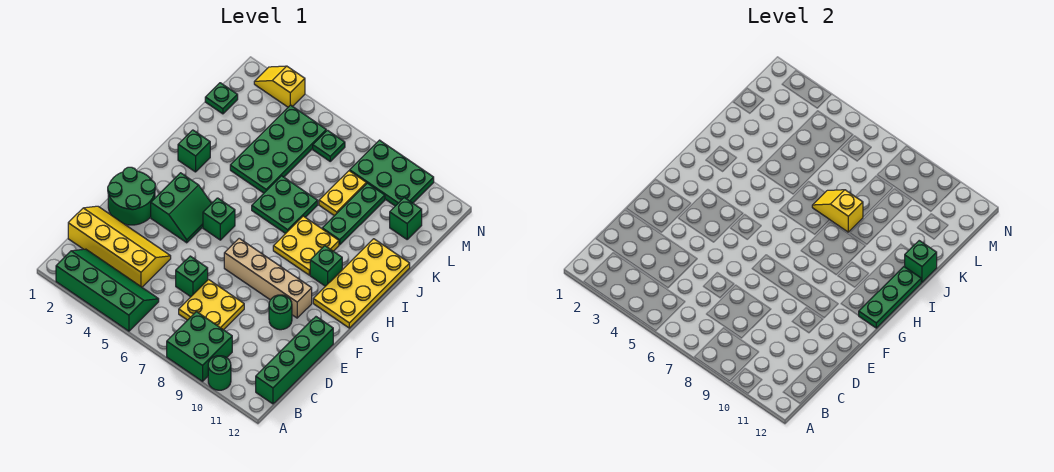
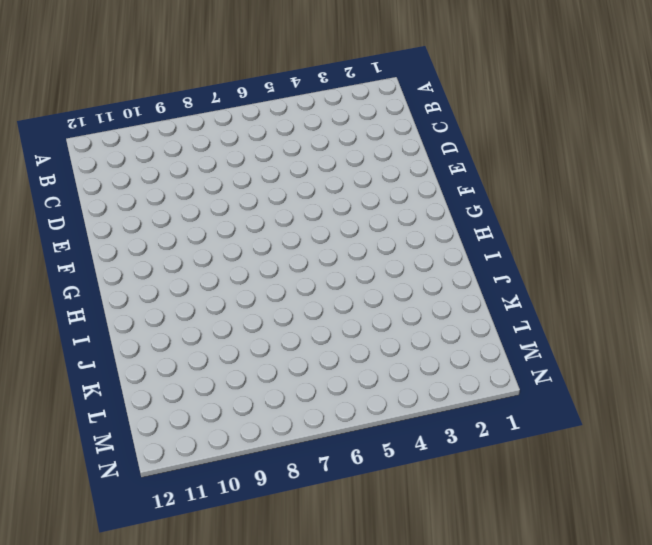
none -> green slope A2:B5 level 1 top A
none -> green brick A8:B9 level 1
none -> green round brick A10 level 1

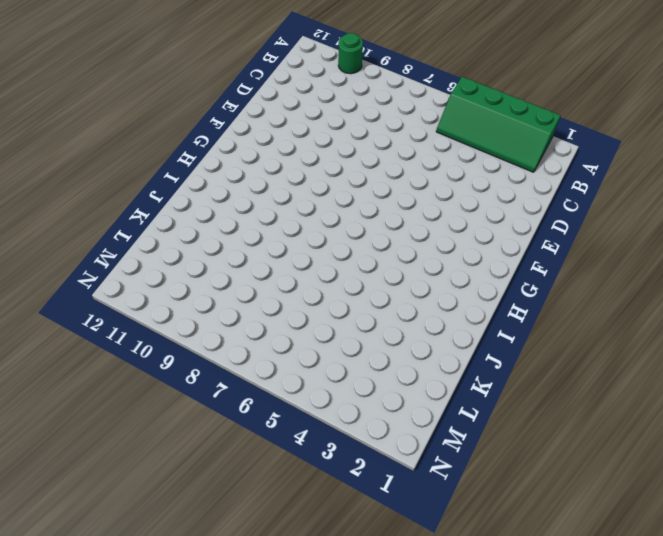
none -> green brick A8:B9 level 1
none -> green brick B12:E12 level 1
none -> yellow slope C1:D4 level 1 top C

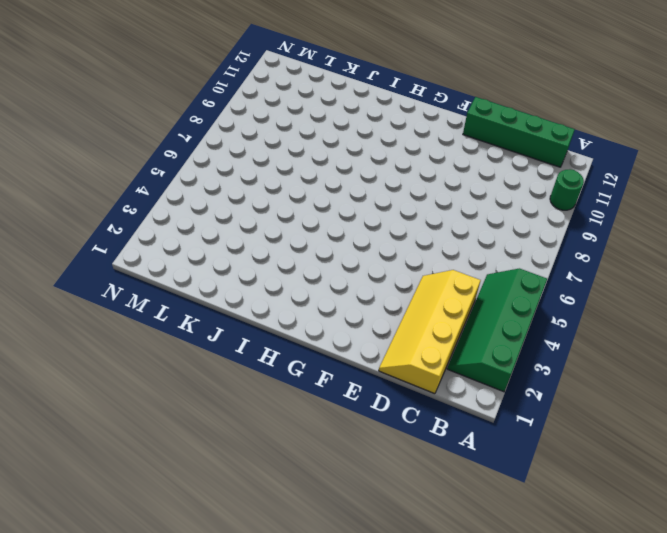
none -> green brick A8:B9 level 1
none -> yellow plate C7:D8 level 1
none -> green brick D6 level 1

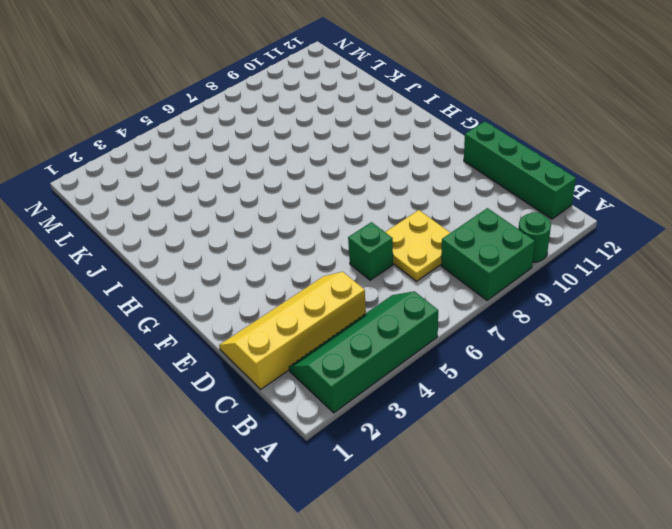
none -> green round brick E1:F2 level 1
none -> green round brick E10 level 1
none -> green slope F3:G4 level 1 top 3

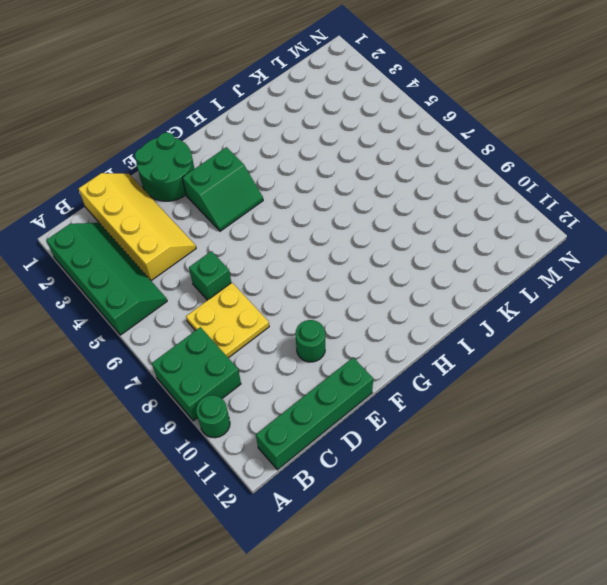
none -> tan brick F7:F10 level 1
none -> green brick G5 level 1
none -> yellow plate G11:J12 level 1

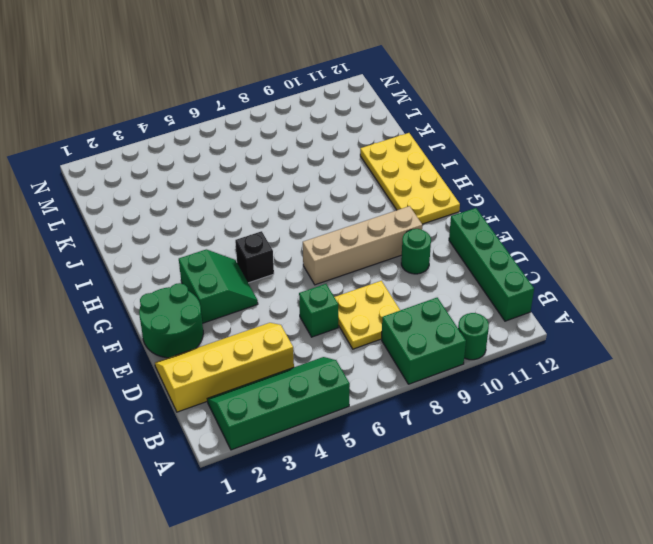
black brick G5 level 1 -> green brick G5 level 1
none -> yellow plate H8:I9 level 1
none -> green brick H10 level 1
none -> green brick I2 level 1

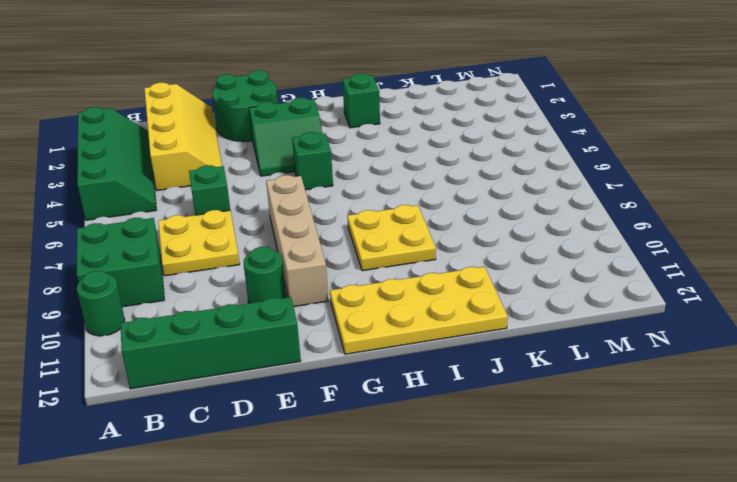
none -> green brick H10 level 1
none -> green plate I6:J7 level 1
none -> green plate J4:M5 level 1

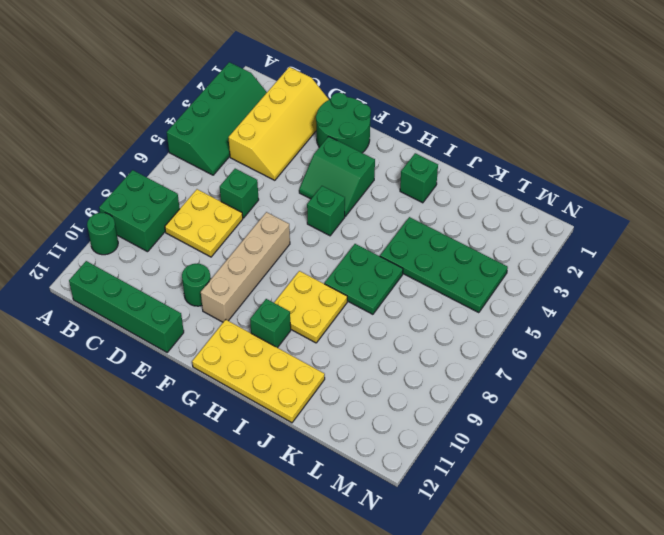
none -> green plate J9:L9 level 1
none -> yellow plate K8:L8 level 1
none -> green plate L1 level 1

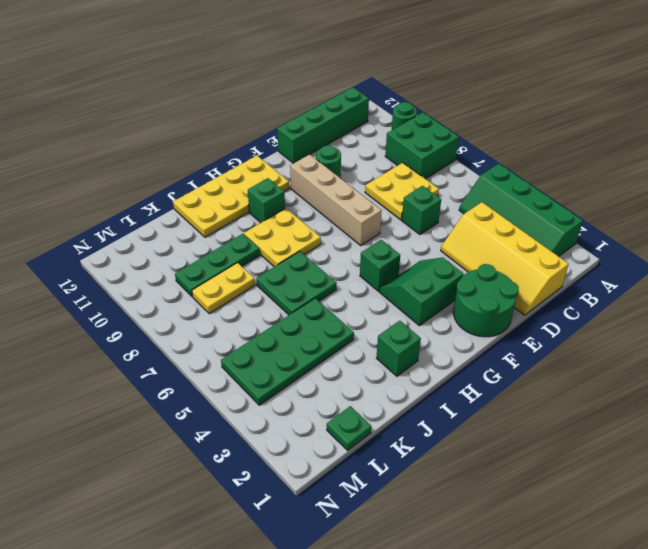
none -> green brick L11 level 1
none -> green plate M6 level 1
none -> green plate M8:N10 level 1

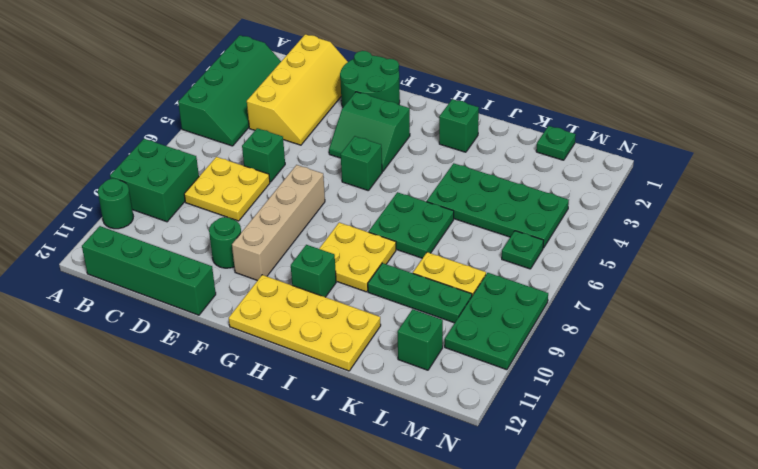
none -> yellow slope N2:N3 level 1 top 3
none -> green plate G12:I12 level 2
none -> yellow slope J7:J8 level 2 top 8

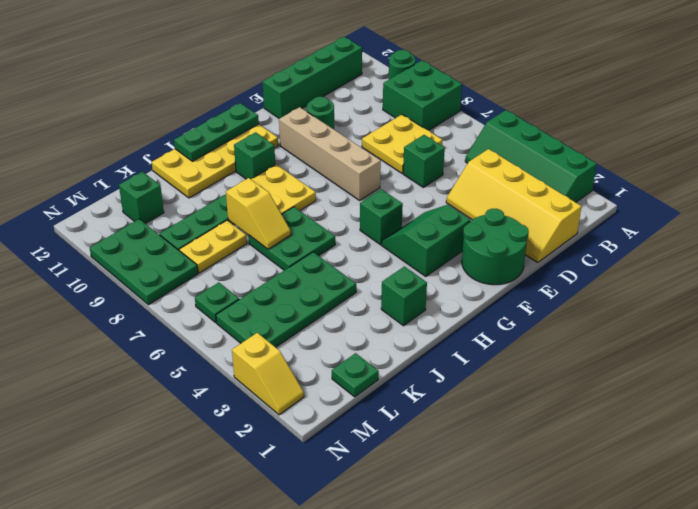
none -> green brick J12 level 2

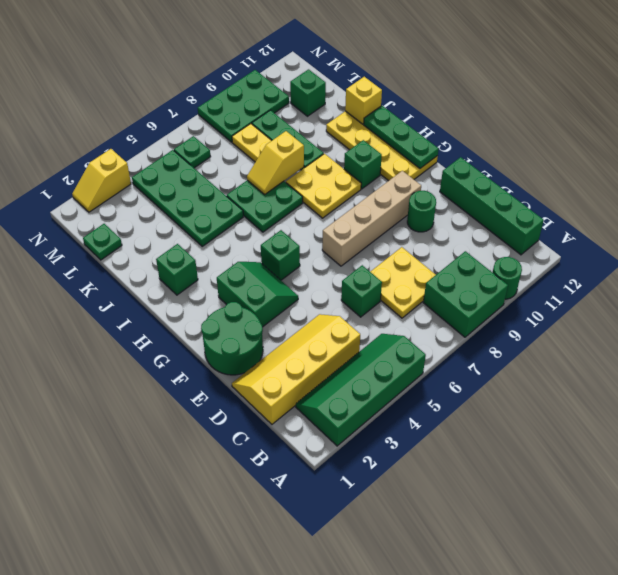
yellow brick J12 level 2 -> green brick J12 level 2

